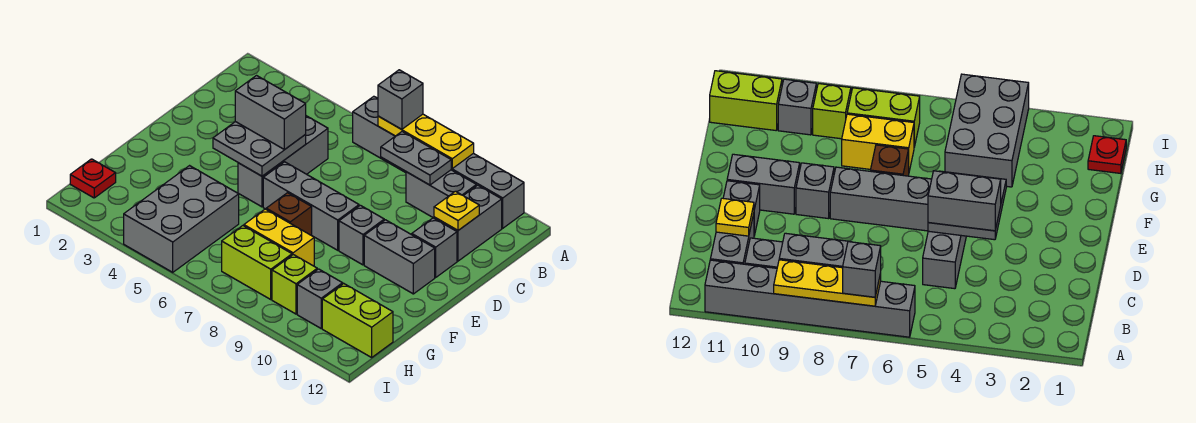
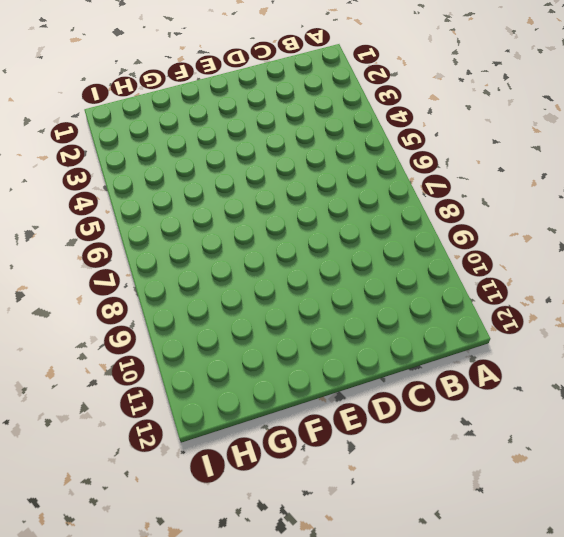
none -> grey brick A6:A11 level 1
none -> grey brick B9:B10 level 1
none -> grey brick B11:C11 level 1

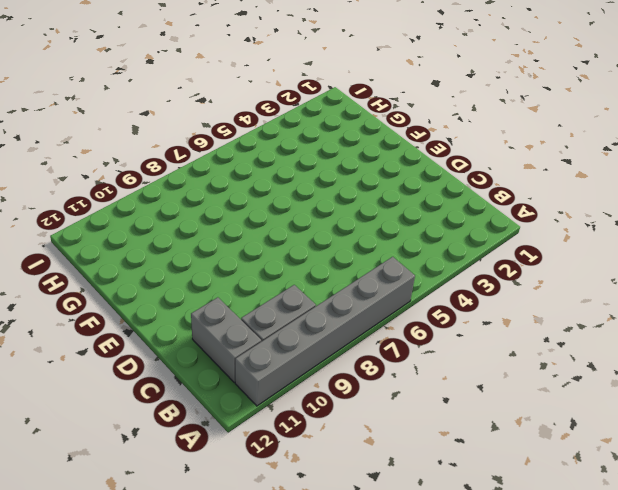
none -> grey brick C5:E5 level 1
none -> grey brick D11 level 1
none -> grey brick E6:E8 level 1

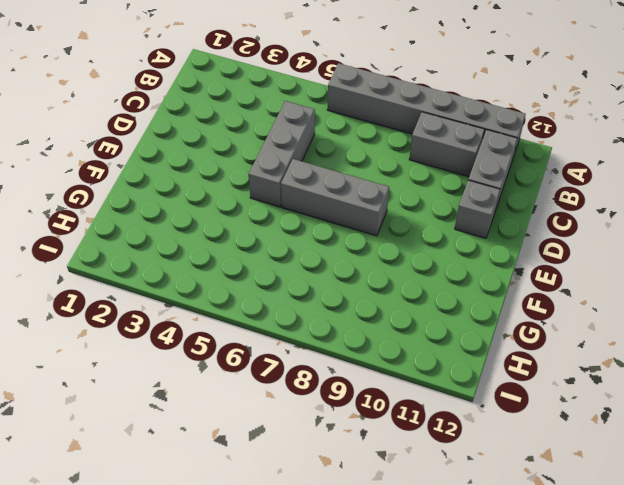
none -> grey brick E9 level 1
none -> grey brick E10:E11 level 1
none -> brown brick F7 level 1

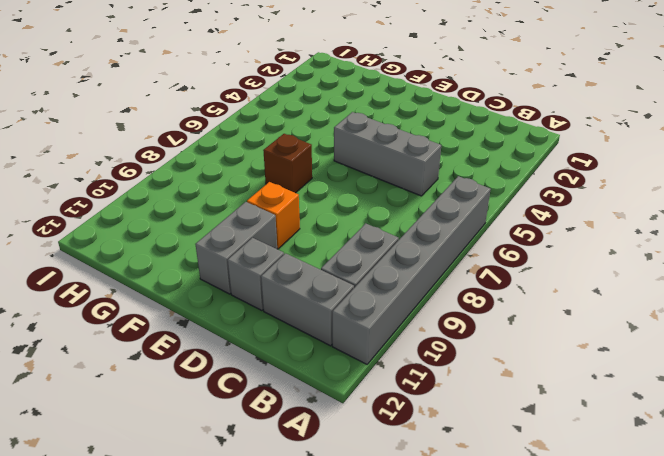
orange brick E9 level 1 -> grey brick E9 level 1
none -> grey brick E6:E8 level 1
none -> grey brick G4:I5 level 1
none -> yellow brick G7:G8 level 1

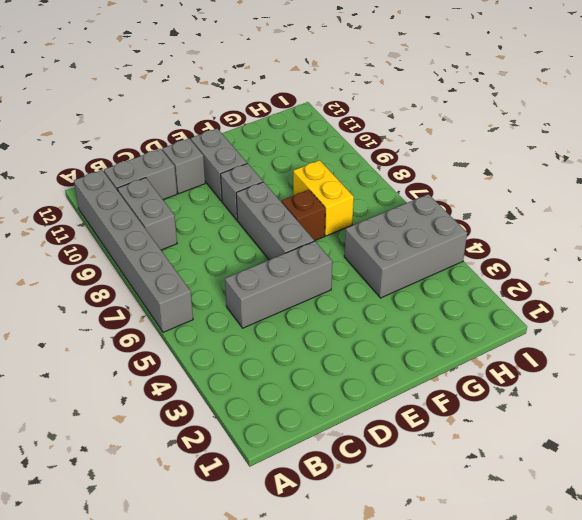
none -> red plate H1 level 1
none -> lime brick H7:H8 level 1
none -> lime brick H9 level 1

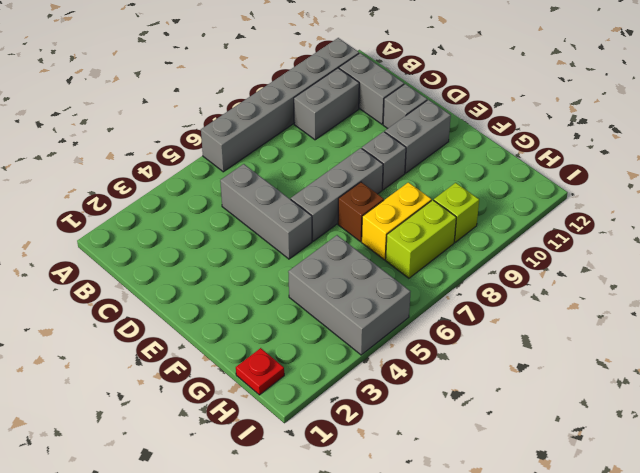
none -> grey brick H10 level 1
none -> lime brick H11:H12 level 1
none -> yellow plate A7:A9 level 2

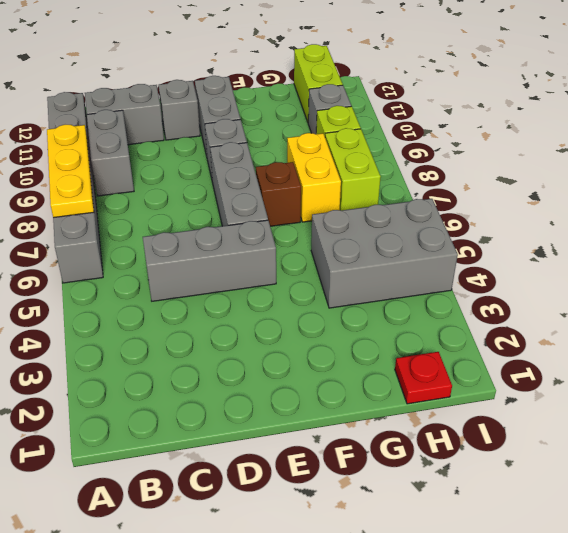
none -> grey plate B8:B9 level 2
none -> yellow plate C11 level 2
none -> grey plate D4:E5 level 2

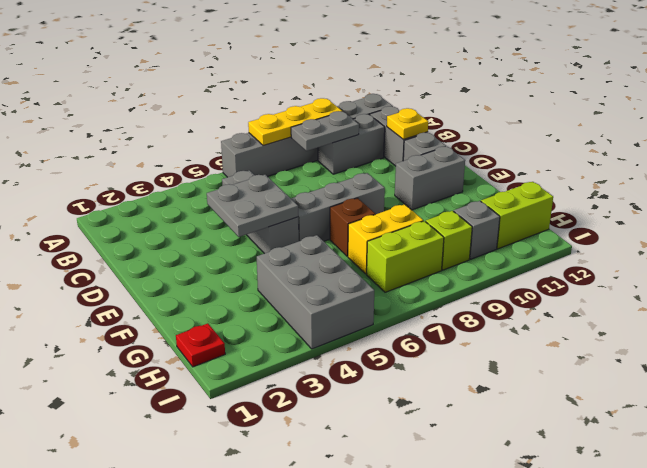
none -> grey brick E9 level 1
none -> grey brick A7 level 3
none -> grey brick D4:D5 level 3

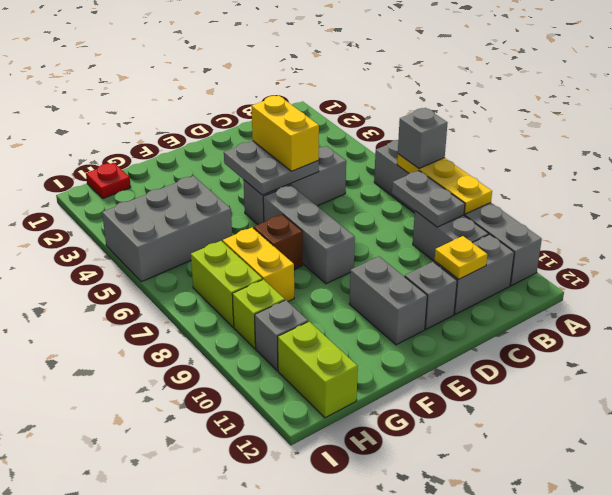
yellow brick D4:D5 level 3 -> grey brick D4:D5 level 3
none -> grey brick E9 level 1

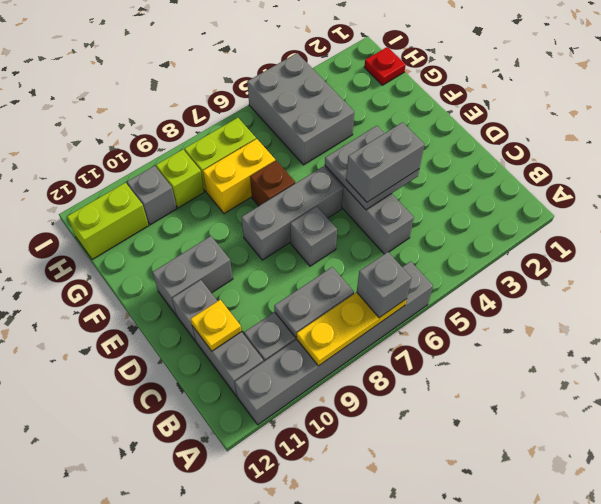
grey brick D7 level 1 -> grey brick E9 level 1

